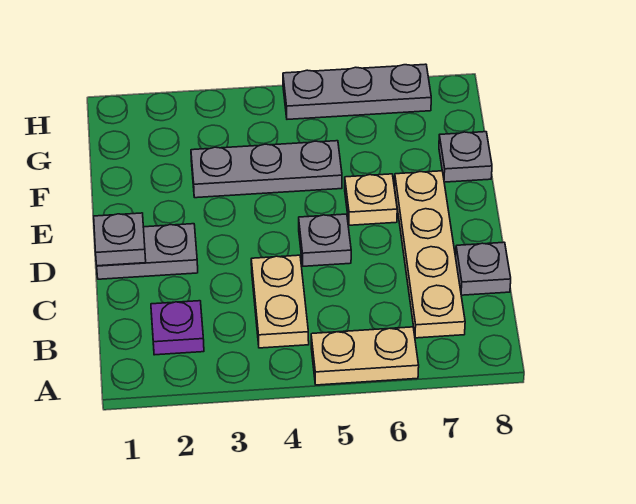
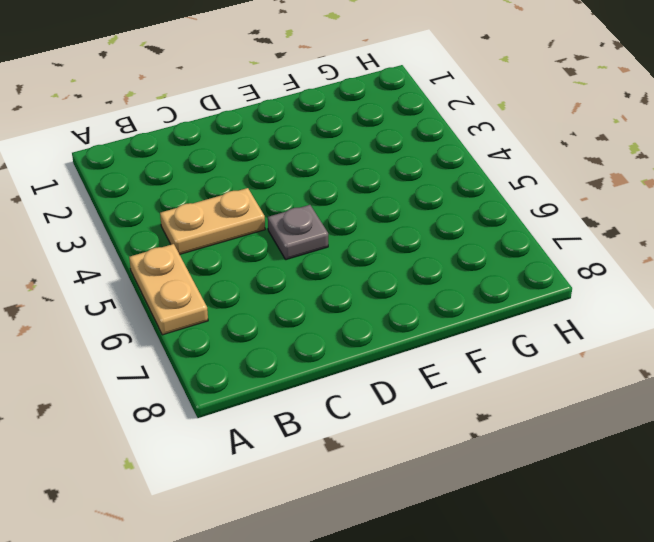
none -> purple plate B2 level 1
none -> tan plate B7:E7 level 1
none -> grey plate C8 level 1

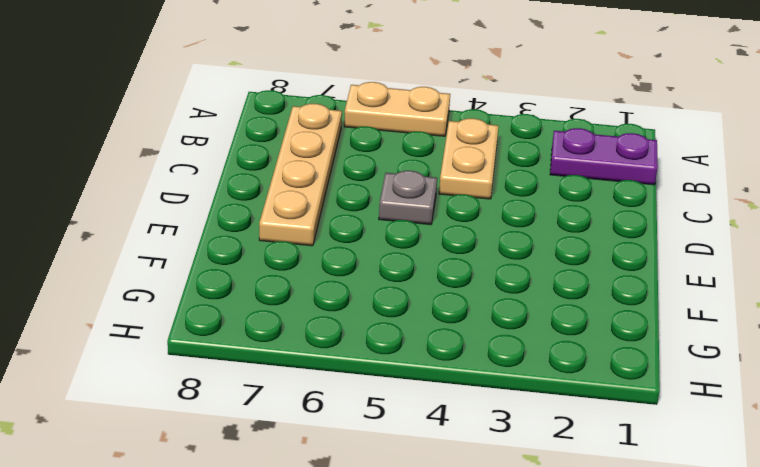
purple plate B1:B2 level 1 -> purple plate B2 level 1
none -> grey plate C8 level 1
none -> grey plate D1:D2 level 1
none -> tan plate E6 level 1

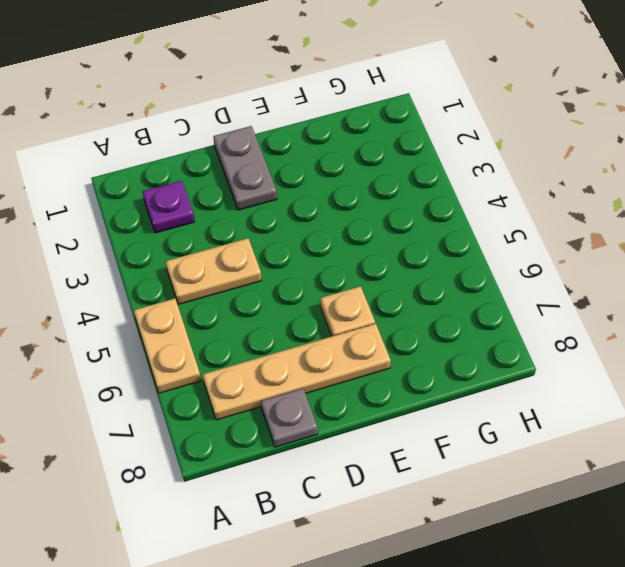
none -> grey plate D5 level 1
none -> grey plate F3:F5 level 1
none -> grey plate F8 level 1

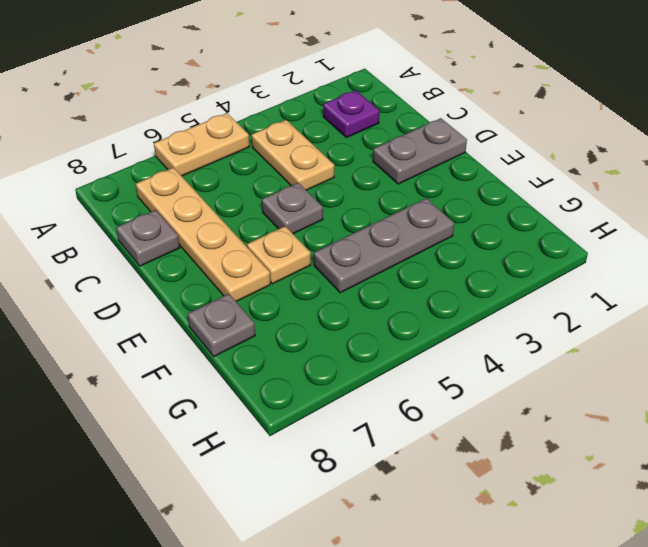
none -> grey plate H5:H7 level 1
none -> grey plate D1 level 2

